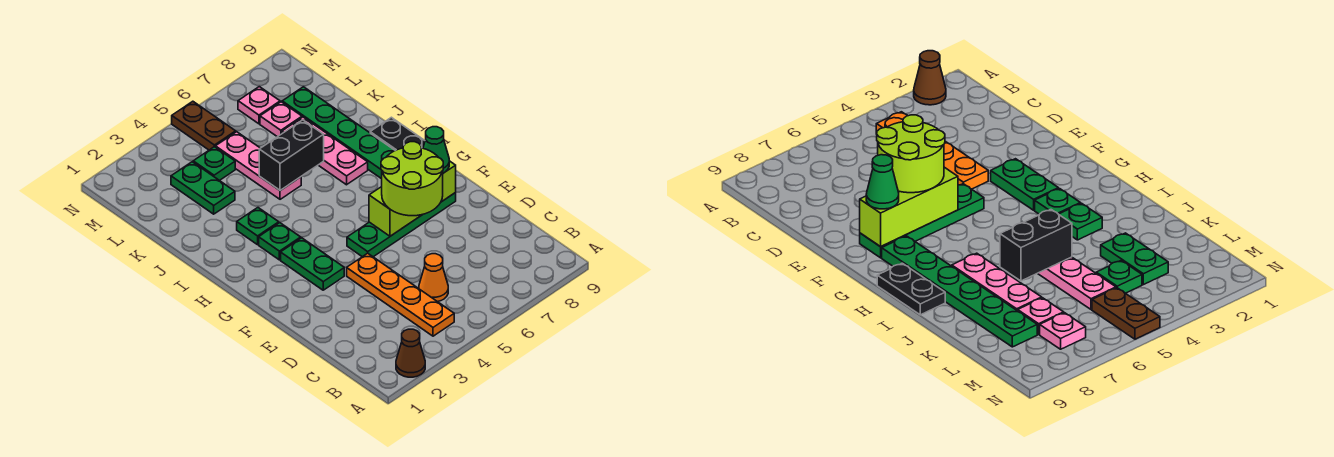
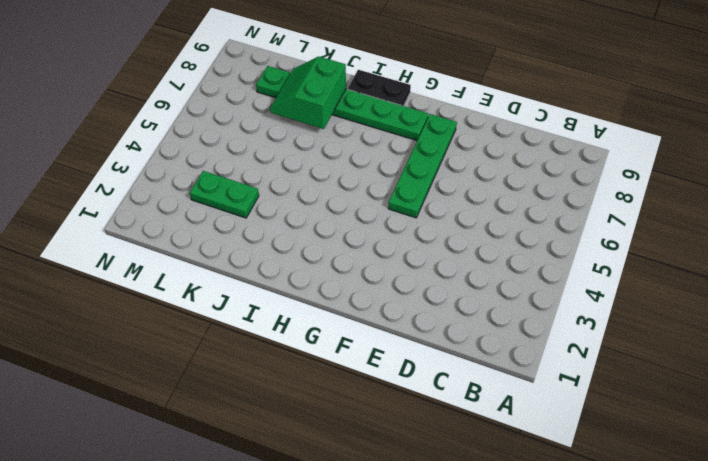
green slope J7:K8 level 2 top J -> none
none -> brown cone A2 level 1
none -> orange plate B4:E4 level 1
none -> orange cone C5 level 1

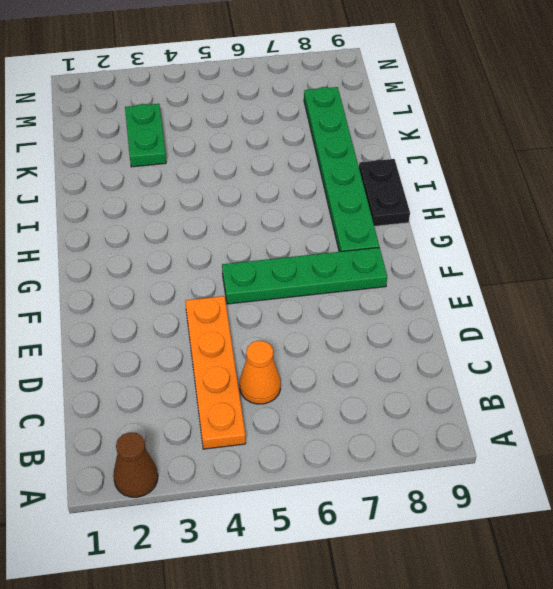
none -> green plate F3:G3 level 1
none -> green plate H3 level 1
none -> green plate I3 level 1

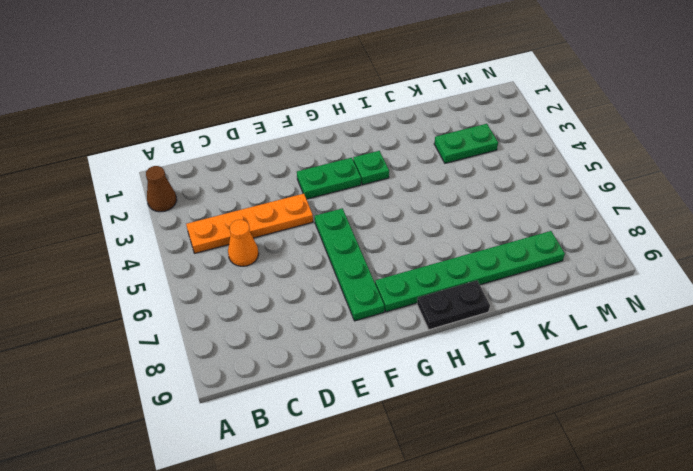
none -> green plate I3 level 1
none -> pink plate I7:K7 level 1
none -> pink plate J5:L5 level 1

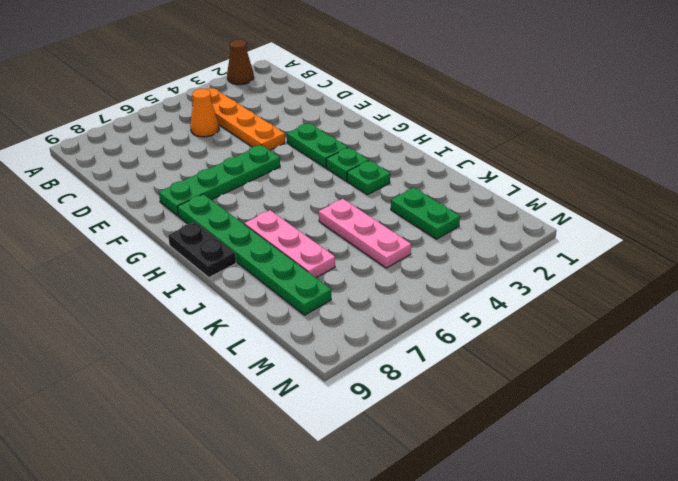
none -> green plate L4 level 1
none -> pink plate L7 level 1
none -> brown plate M5:N5 level 1

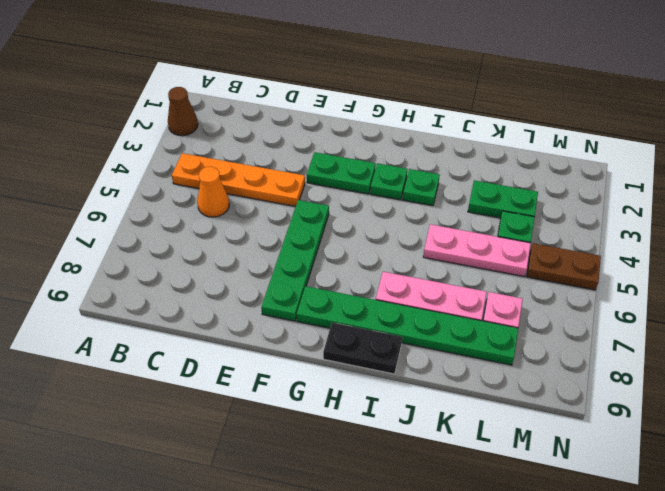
none -> pink plate M7 level 1
none -> lime brick F6:F8 level 2
none -> black brick J5:J6 level 2

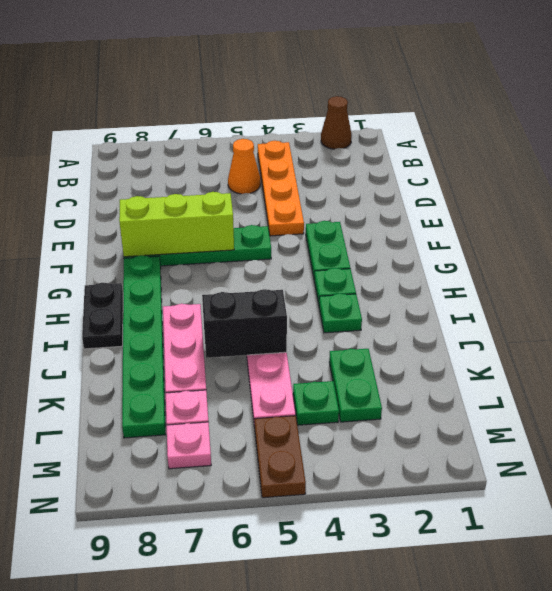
none -> lime round brick E6:F7 level 3
none -> green cone F8 level 3

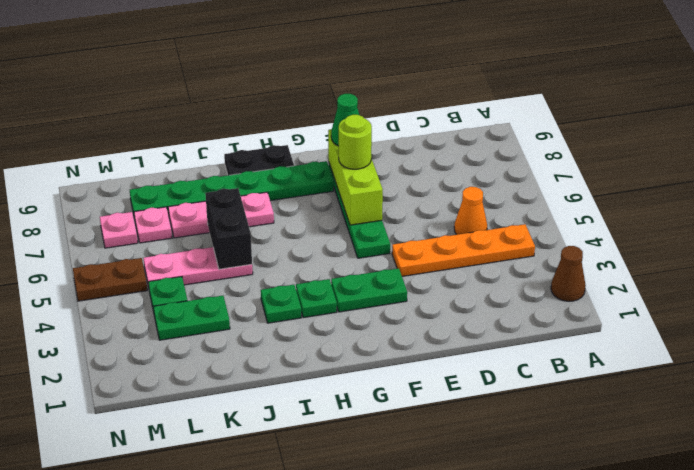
lime round brick F7 level 3 -> lime round brick E6:F7 level 3

